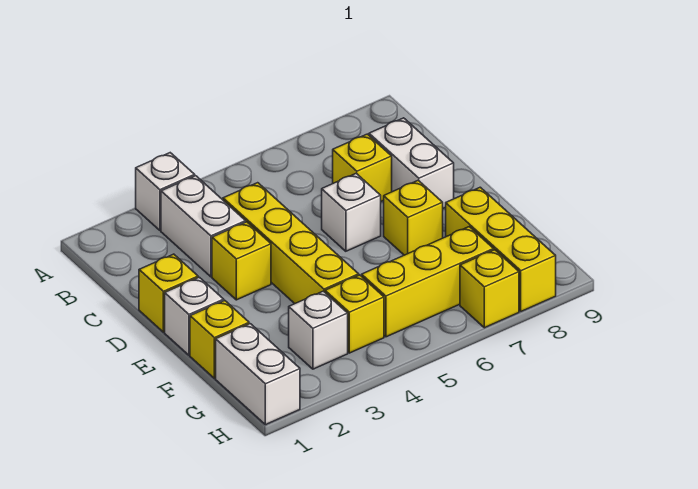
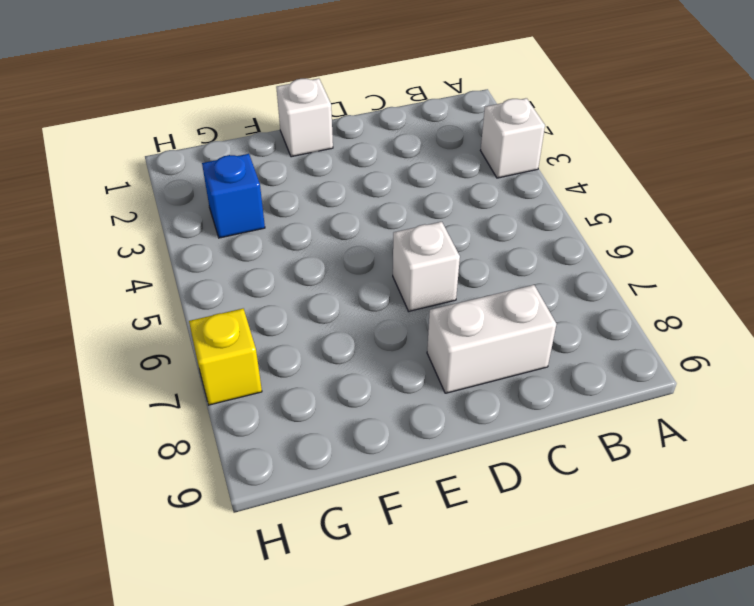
blue brick G3 level 1 -> white brick G3 level 1
none -> white brick B3:C3 level 1
none -> yellow brick C4:F4 level 1
none -> yellow brick C7 level 1

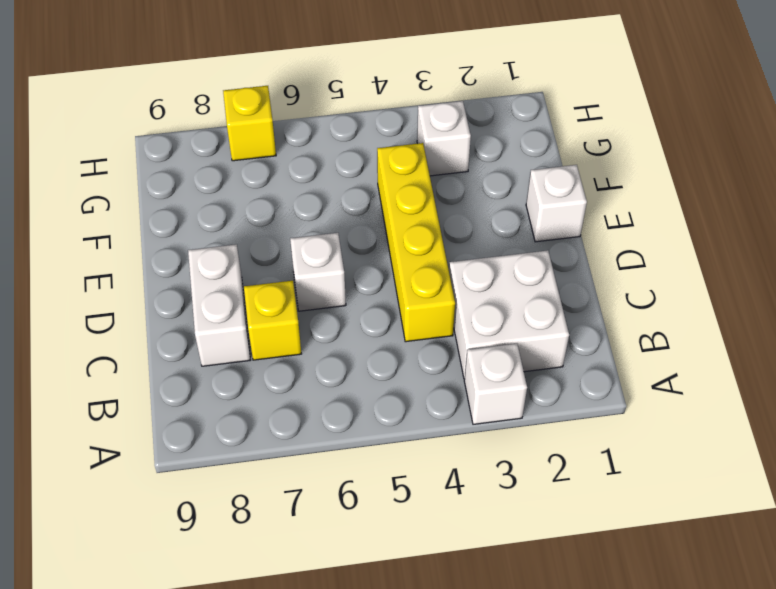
white brick B2:C3 level 1 -> white brick B3:C3 level 1
none -> yellow brick D1 level 1
none -> yellow brick D3 level 1
none -> yellow brick E7 level 1

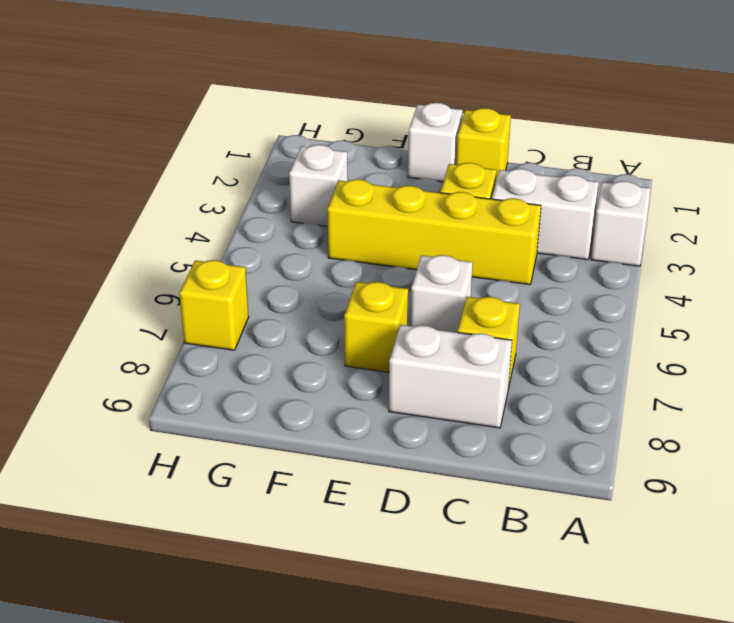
none -> yellow brick F1 level 1
none -> yellow brick F8:H8 level 1
none -> white brick G1:H1 level 1

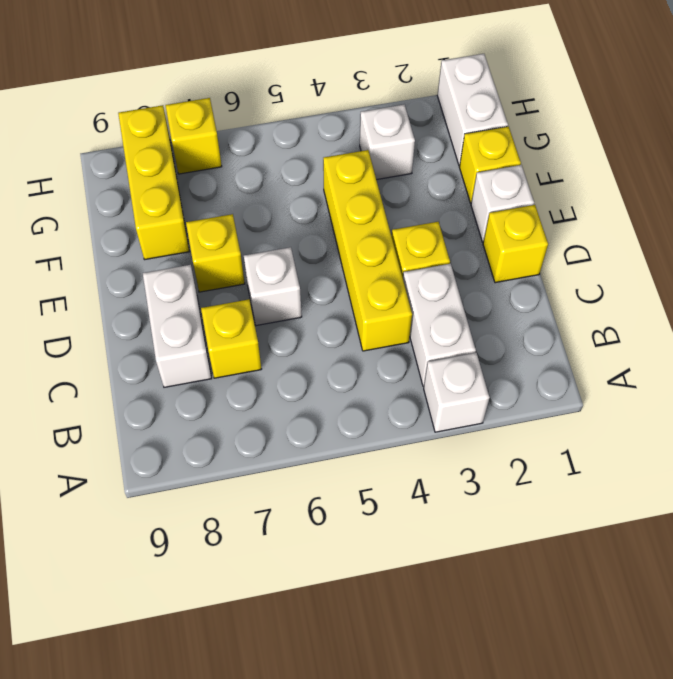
none -> yellow brick G4 level 1
none -> yellow brick G5:G7 level 1

